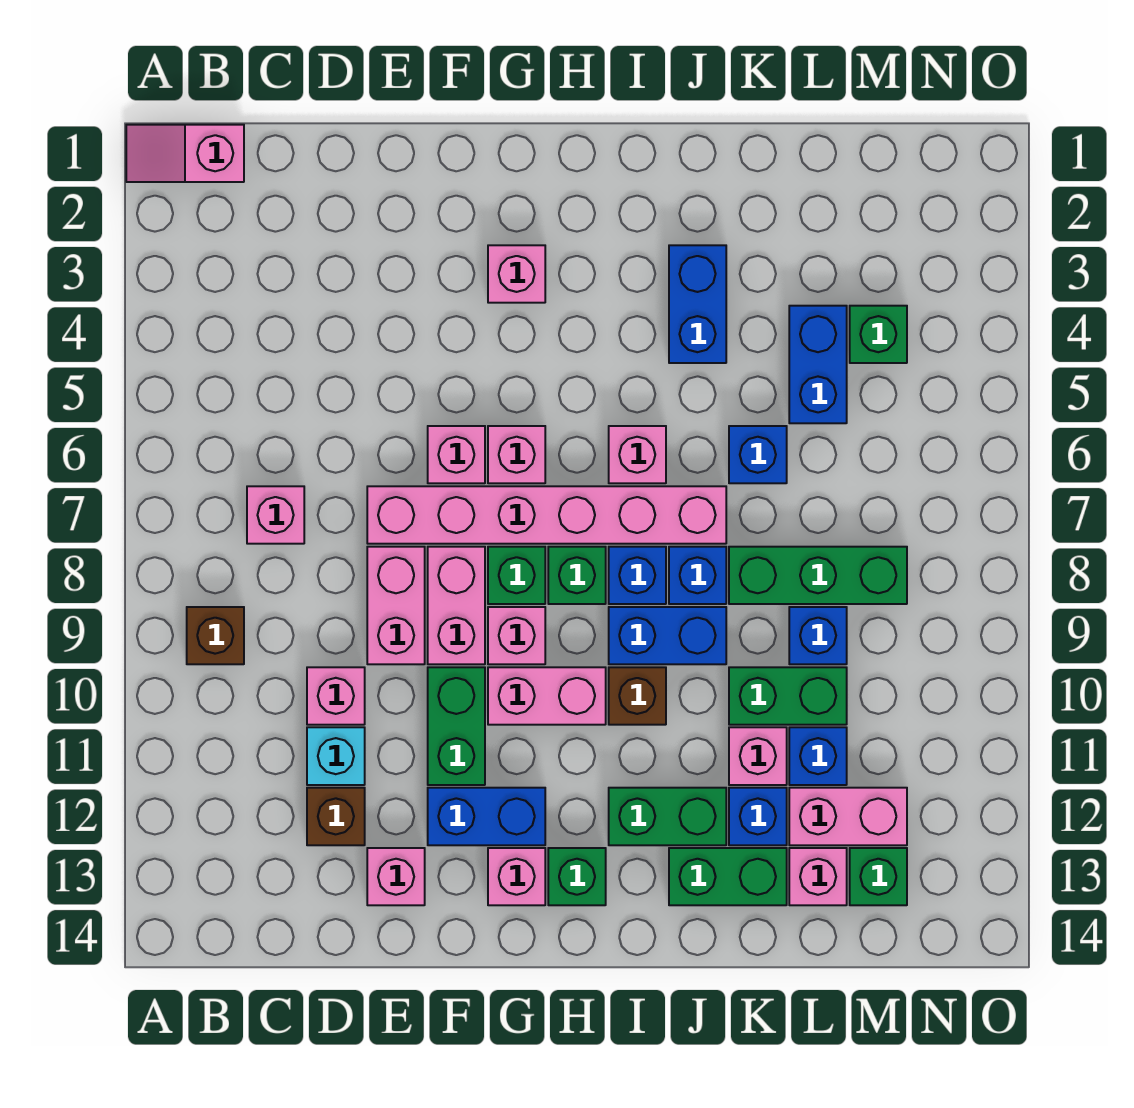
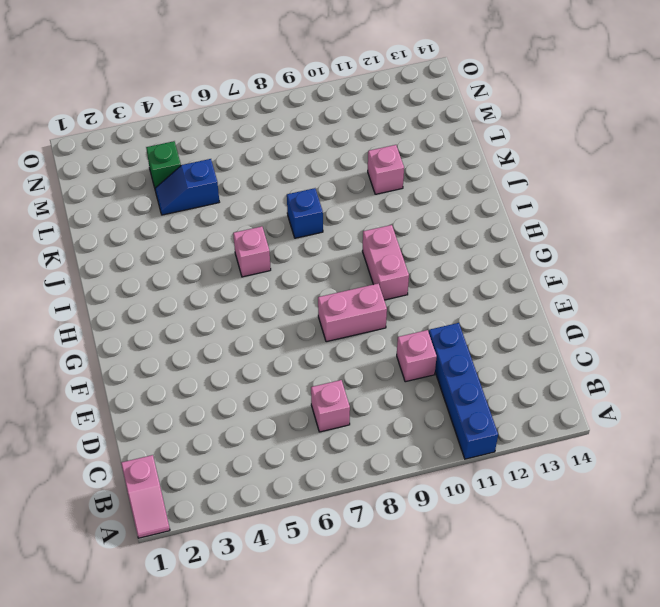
blue brick A11:D11 level 1 -> cyan brick D11 level 1
blue slope L4:L5 level 1 top 5 -> blue brick L4:L5 level 1
none -> brown brick B9 level 1
none -> brown brick D12 level 1
none -> pink brick E7:J7 level 1
none -> pink brick E8:E9 level 1

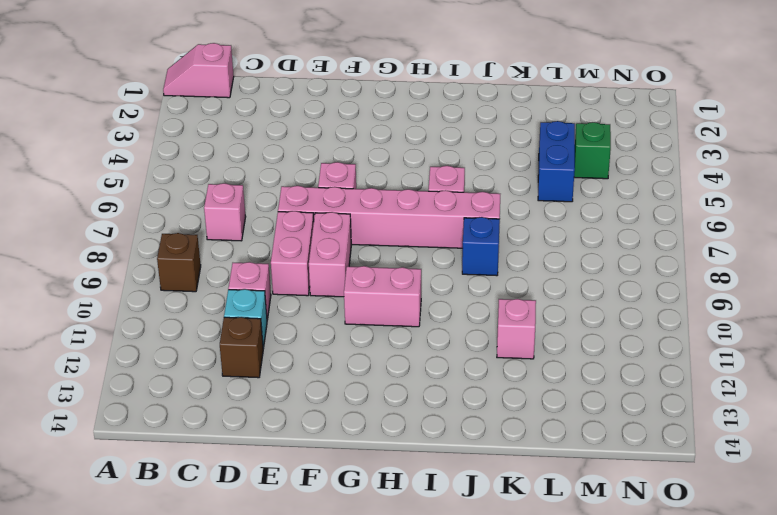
none -> pink brick E13 level 1
none -> green brick F10:F11 level 1
none -> blue brick F12:G12 level 1
none -> pink brick G3 level 1

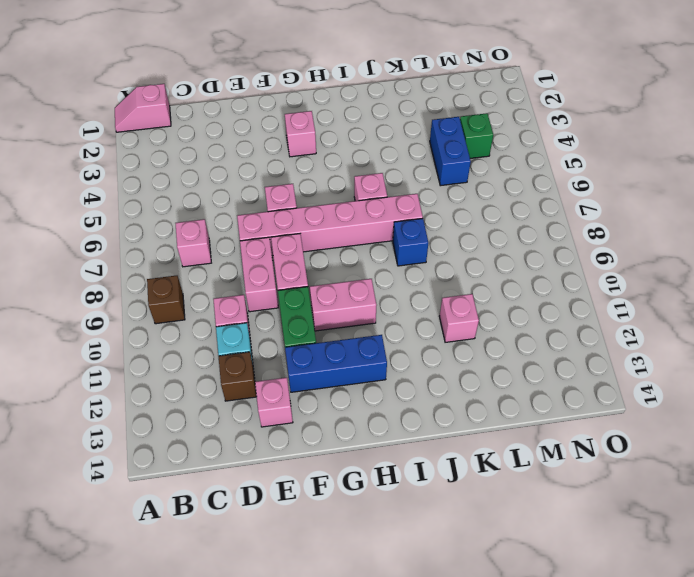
blue brick F12:H12 level 1 -> blue brick F12:G12 level 1
none -> pink brick G6 level 1
none -> green brick G8 level 1
none -> pink brick G9 level 1
none -> pink brick G13 level 1

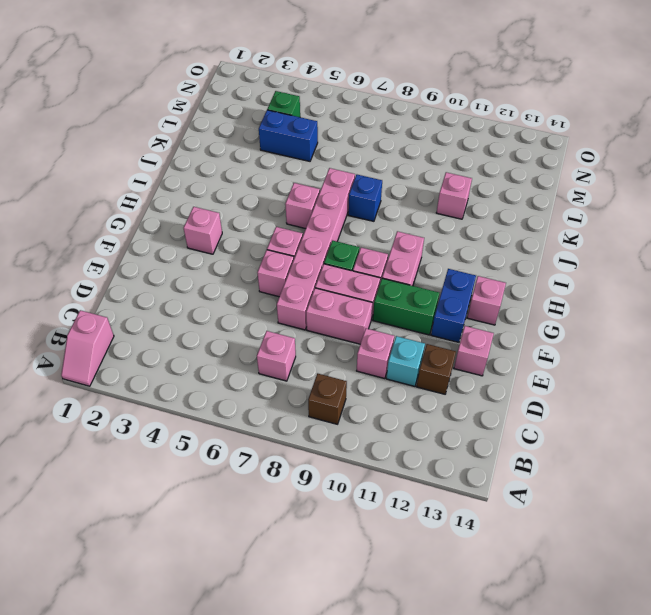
none -> green brick H8 level 1
none -> green brick H13 level 1
none -> blue brick I8 level 1
none -> blue brick I9:J9 level 1

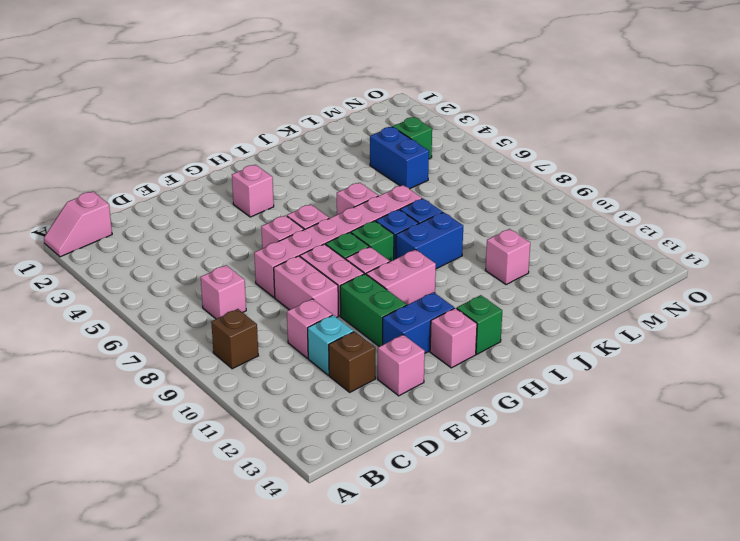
none -> brown brick I10 level 1
none -> green brick I12:J12 level 1
none -> blue brick J3:J4 level 1
none -> green brick J13:K13 level 1

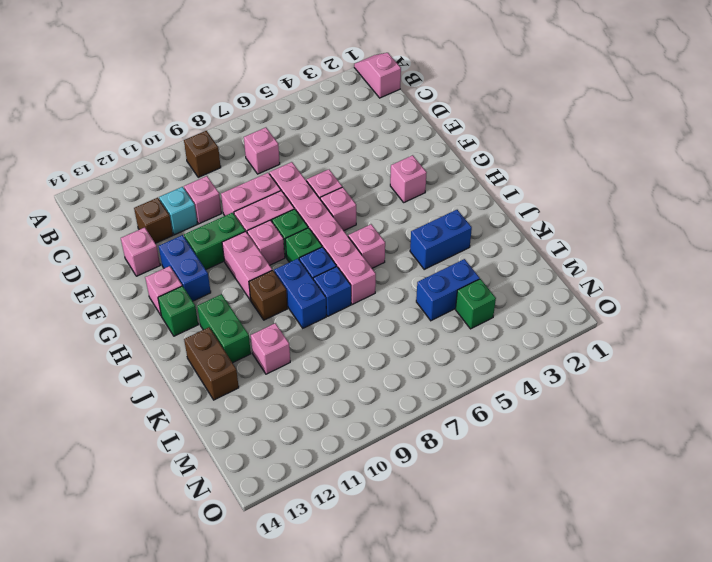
brown brick J13:K13 level 1 -> green brick J13:K13 level 1
none -> blue brick K6 level 1
none -> green brick K8:M8 level 1
none -> green brick K10:L10 level 1
none -> blue brick K12 level 1

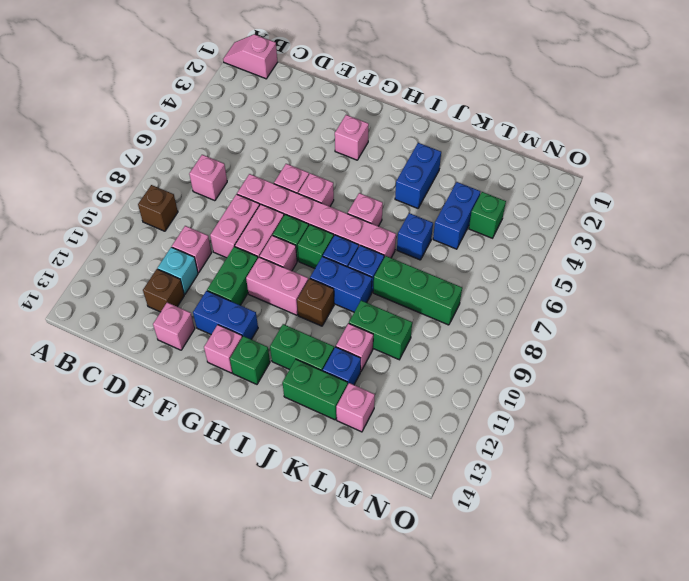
none -> blue brick L9 level 1
none -> blue brick L11 level 1
none -> pink brick L12:M12 level 1
none -> green brick M13 level 1

